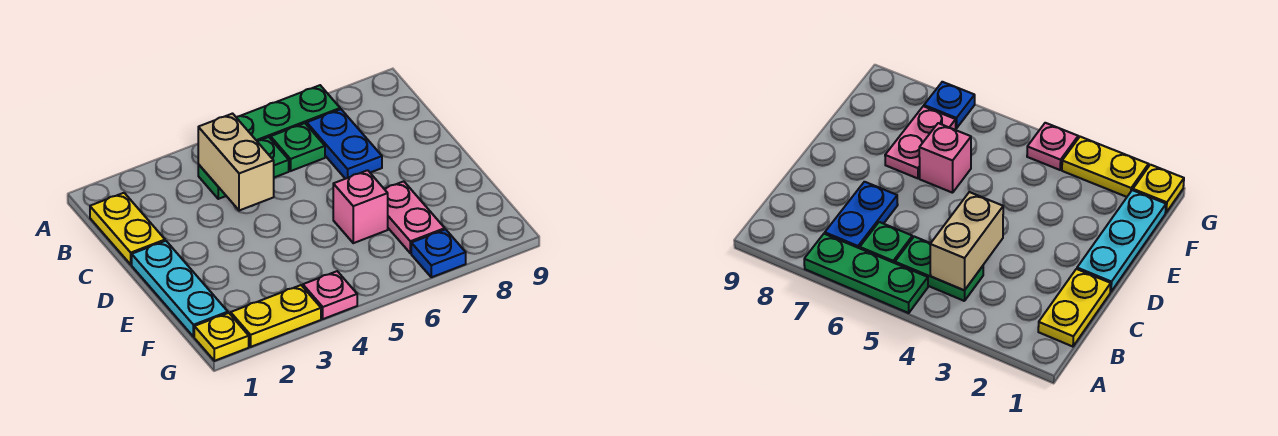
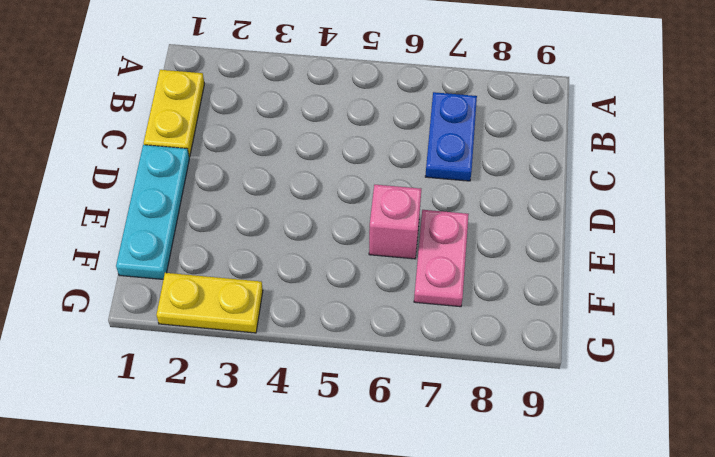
none -> green plate A5:A7 level 1
none -> green plate B4:B5 level 1
none -> green plate B6 level 1

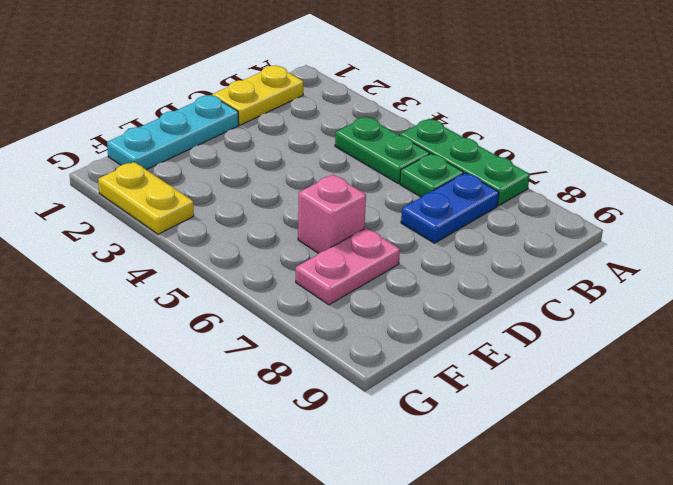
none -> yellow plate G1 level 1
none -> pink plate G4 level 1
none -> blue plate G7 level 1

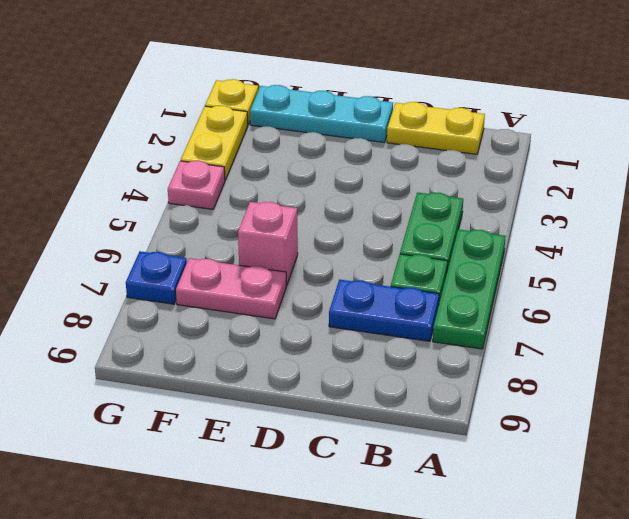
none -> tan brick B4:C4 level 2

